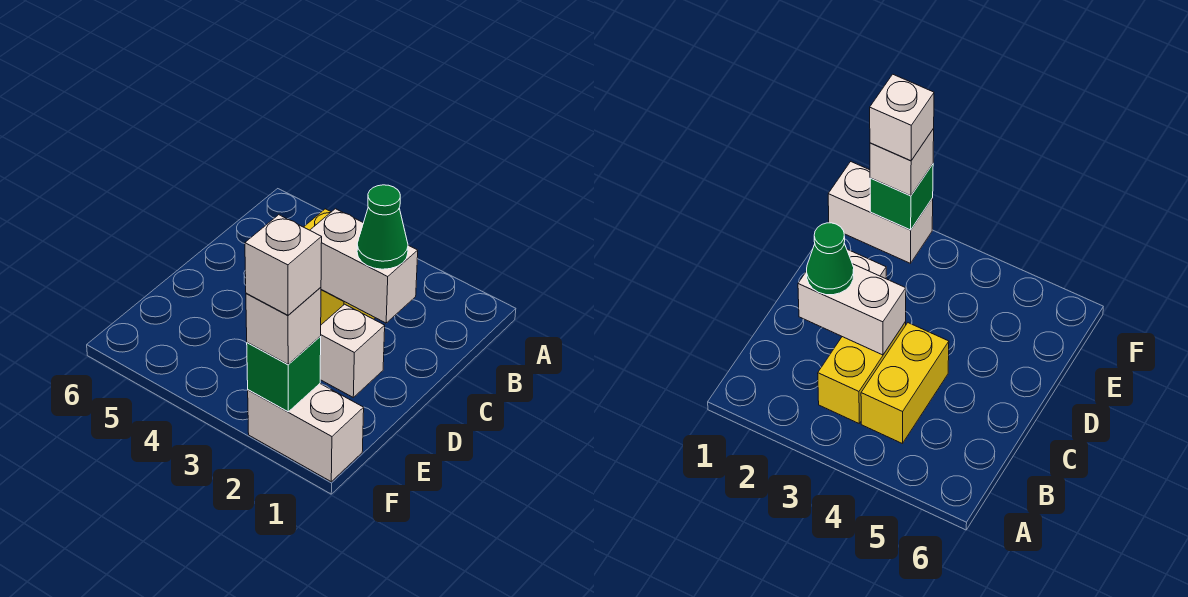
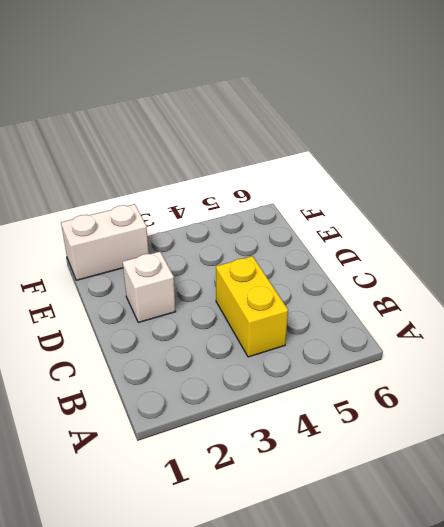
none -> yellow brick B3:C3 level 1
none -> white brick C2:C3 level 2

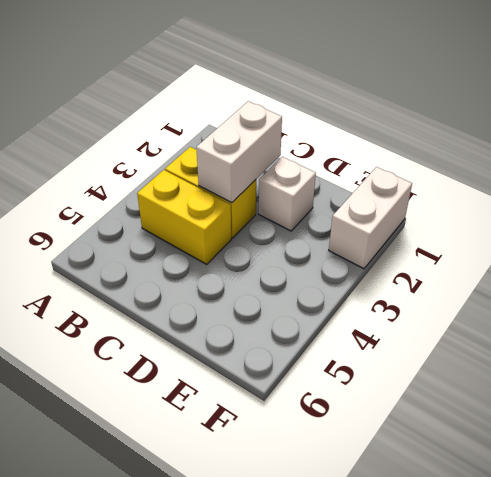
none -> green brick F2 level 2
none -> green cone C2 level 3

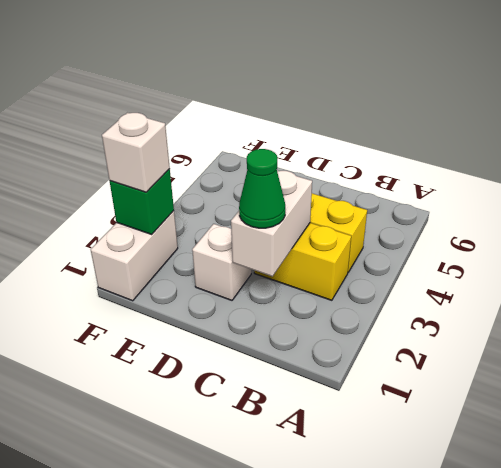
none -> white brick F2 level 4

